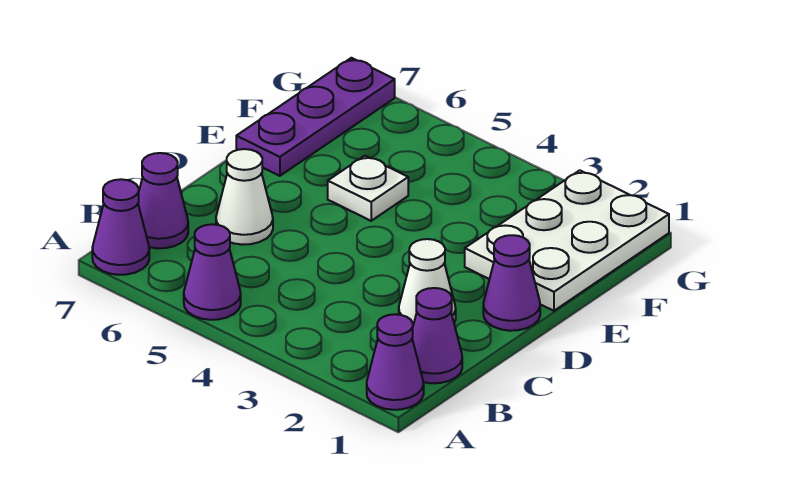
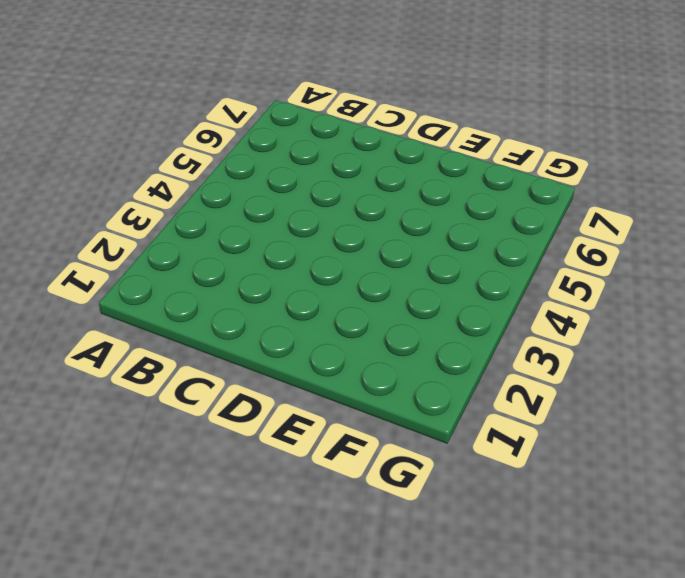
none -> purple cone A1 level 1
none -> purple cone A5 level 1

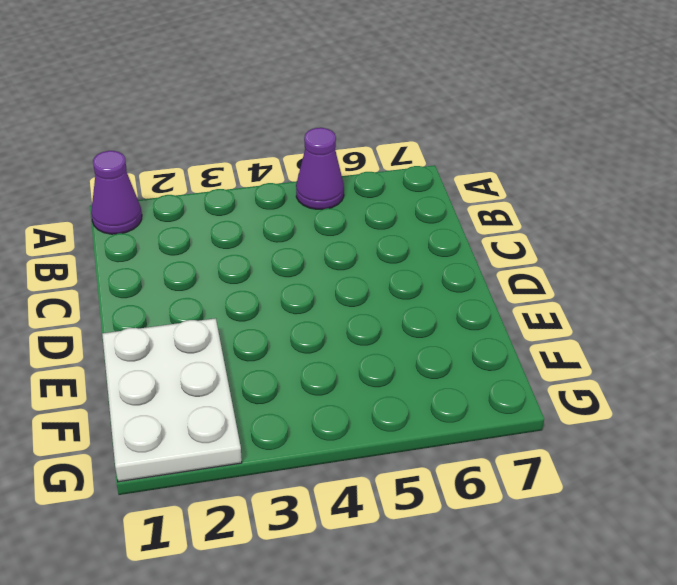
none -> purple cone A7 level 1
none -> purple cone B1 level 1

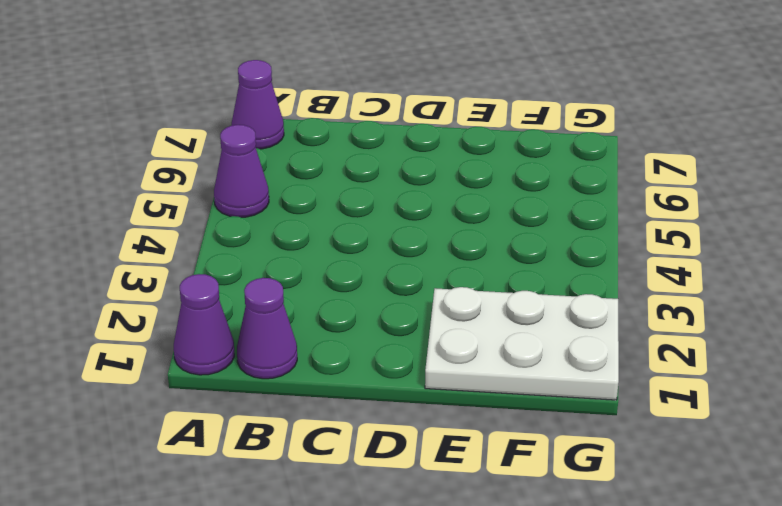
none -> purple cone B7 level 1
none -> white cone C2 level 1

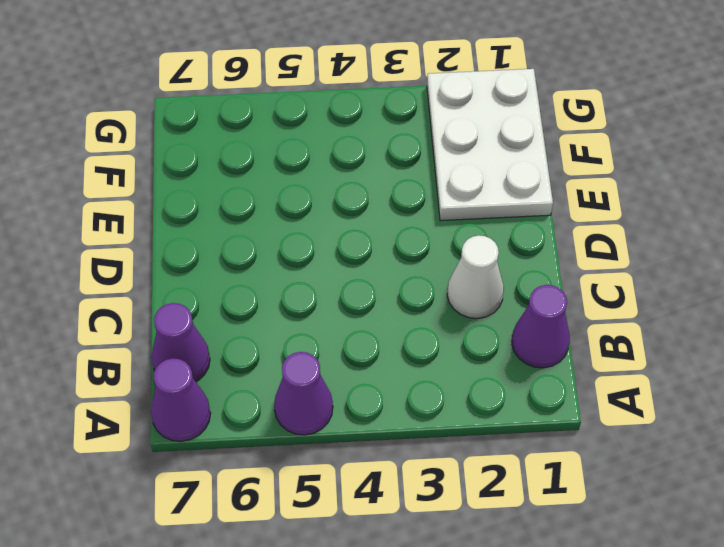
none -> purple cone A1 level 1
none -> white cone C6 level 1

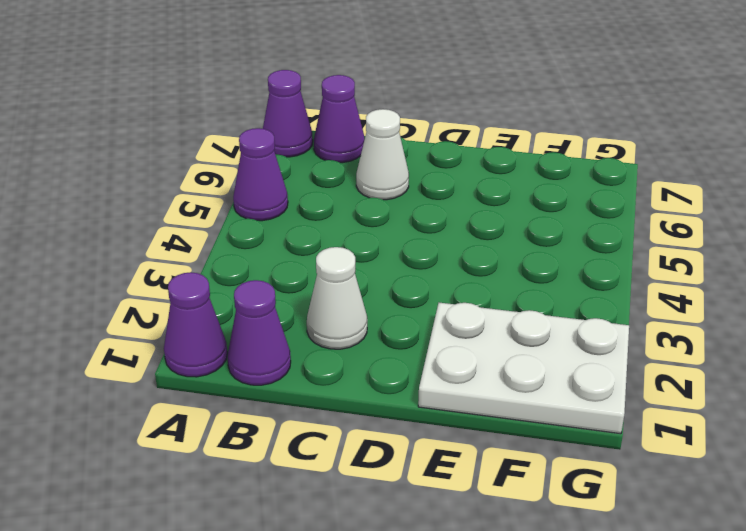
none -> purple cone D1 level 1
none -> white plate E5 level 1

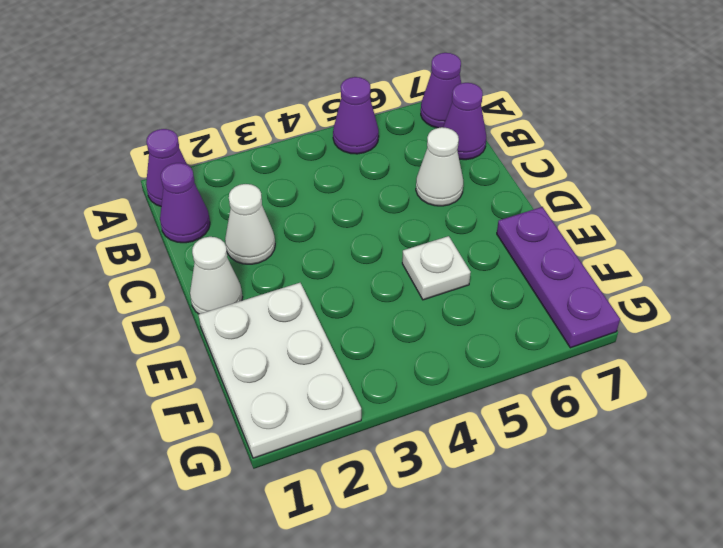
white cone D1 level 1 -> purple cone D1 level 1

